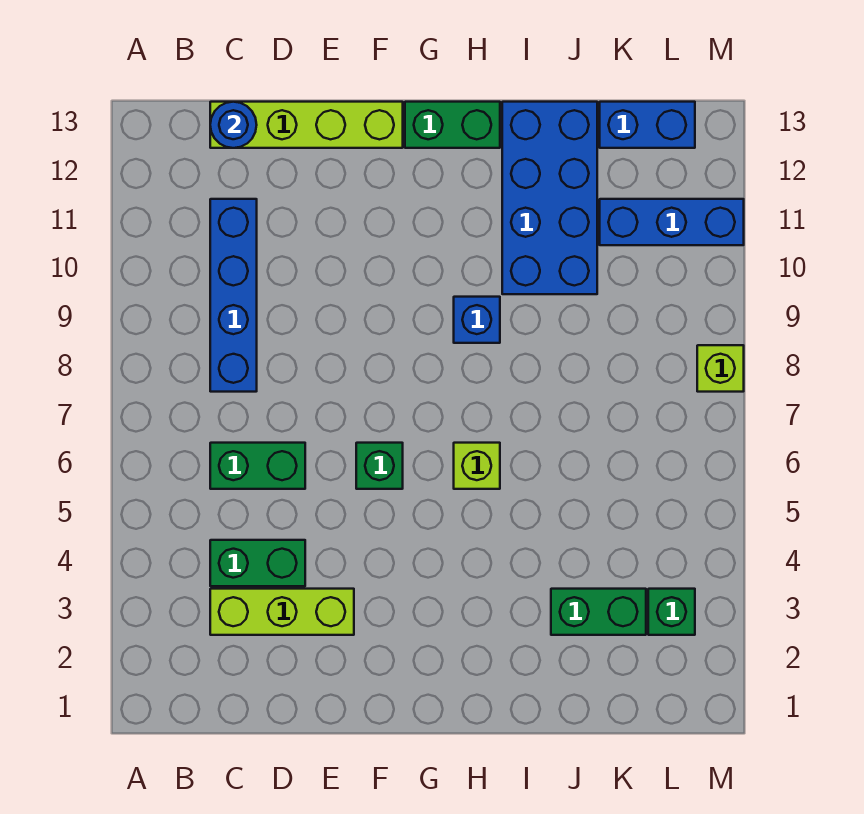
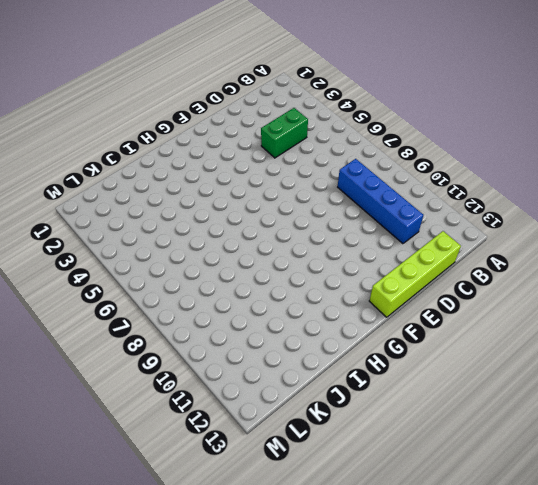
none -> lime brick C3:E3 level 1
none -> green brick C6:D6 level 1
none -> green brick F6 level 1

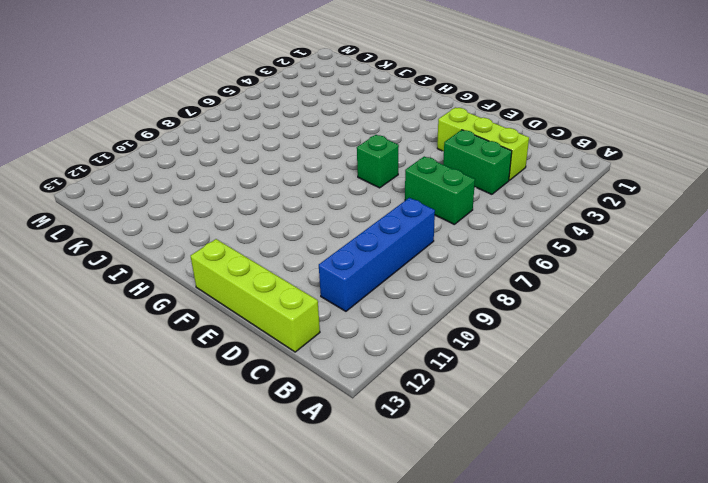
none -> green brick G13:H13 level 1
none -> lime brick H6 level 1
none -> blue brick H9 level 1

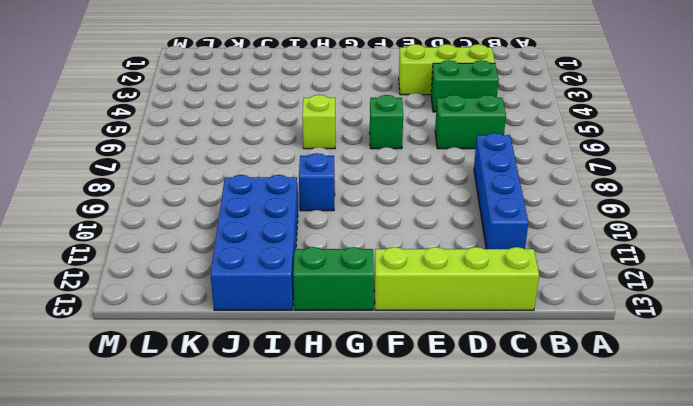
none -> green brick J3:K3 level 1
none -> blue brick K11:M11 level 1
none -> blue brick K13:L13 level 1

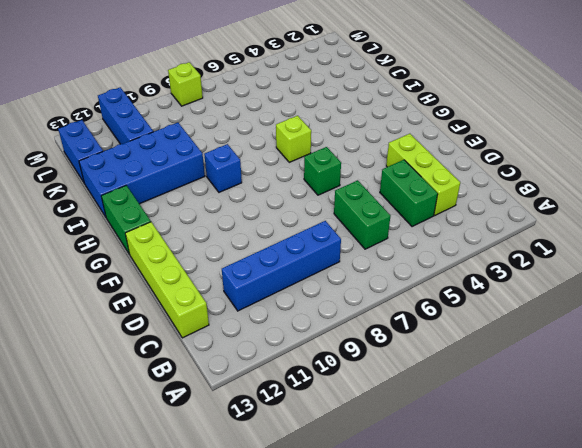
none -> green brick J3:K3 level 1
none -> green brick L3 level 1
none -> blue round brick C13 level 2

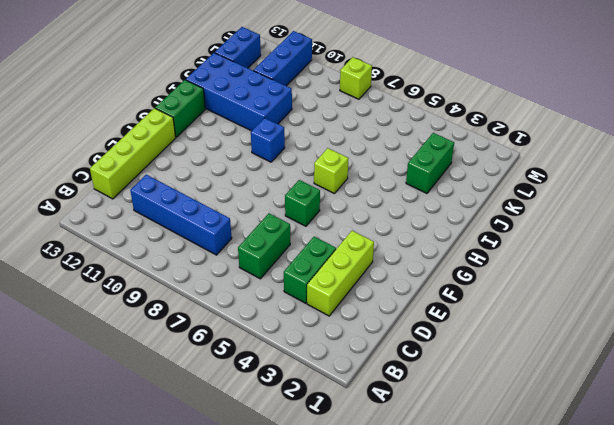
none -> green brick L3 level 1
none -> blue round brick C13 level 2

